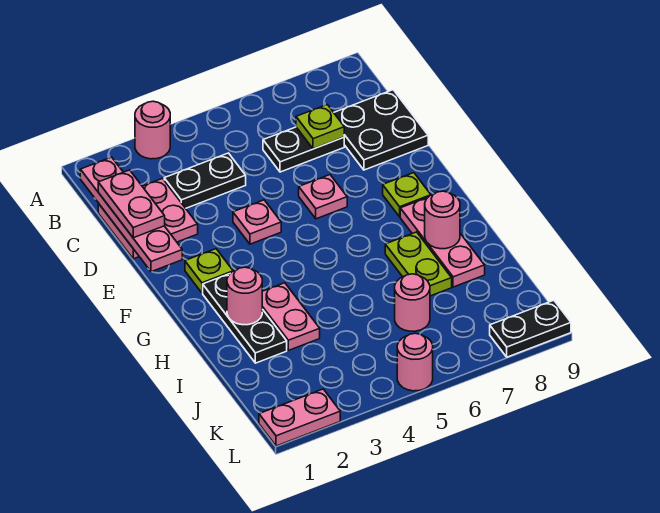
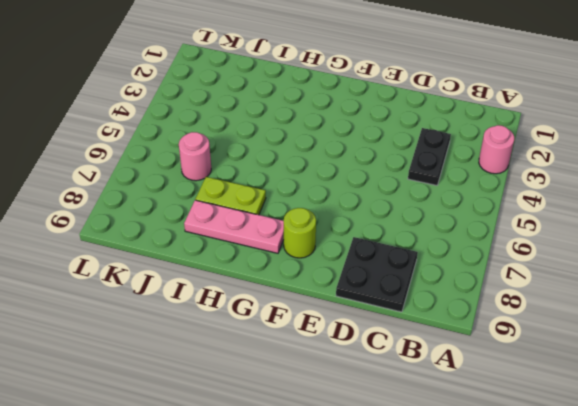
lime round brick F8 level 1 -> lime plate F8 level 1
none -> pink plate C1:D2 level 1
none -> black plate C6:C7 level 1
none -> pink plate E4 level 1

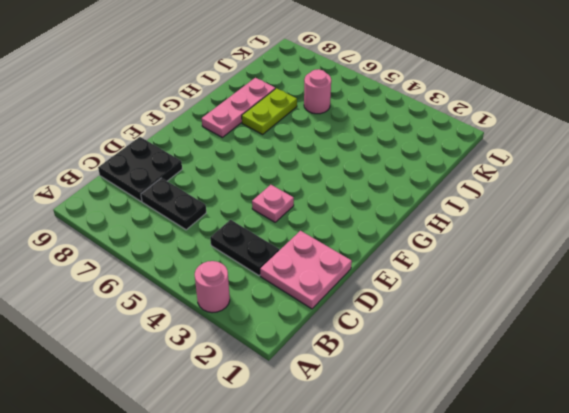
none -> pink plate E6 level 1
none -> lime plate F2 level 1
none -> lime plate F8 level 1

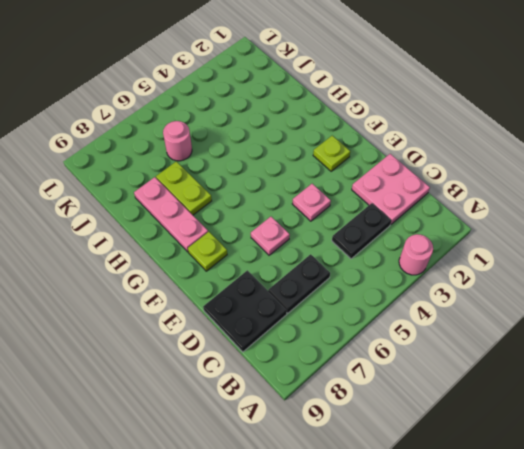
none -> black plate G2:I2 level 1
none -> pink plate H3:I3 level 1
none -> pink plate L1:L2 level 1

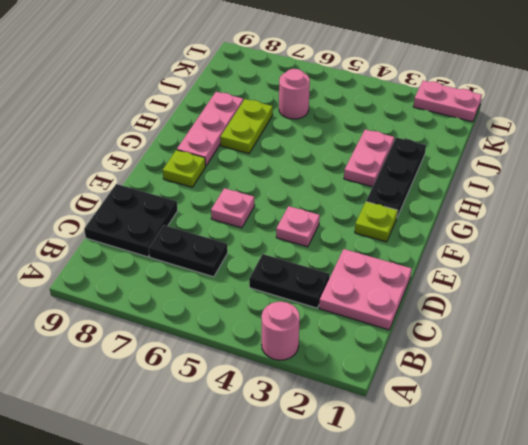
none -> pink round brick L5 level 1
none -> black plate L8:L9 level 1
none -> pink plate B1:E1 level 2

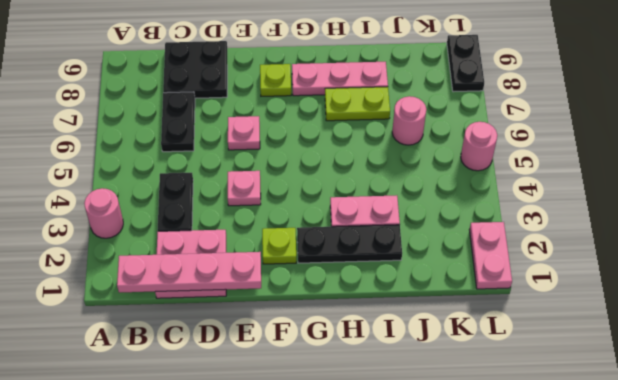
none -> lime plate C7 level 2
none -> pink round brick H2 level 2
none -> pink round brick H8 level 2

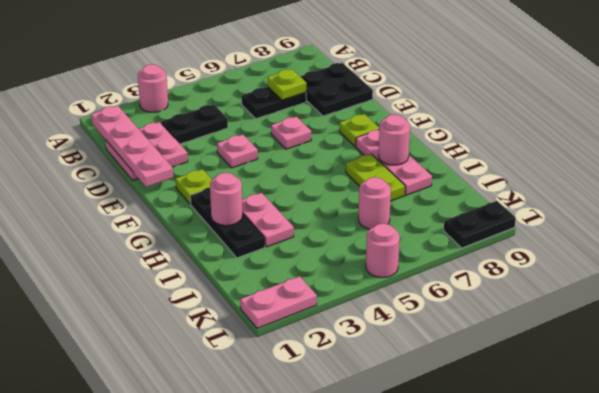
none -> pink plate C1:D1 level 3

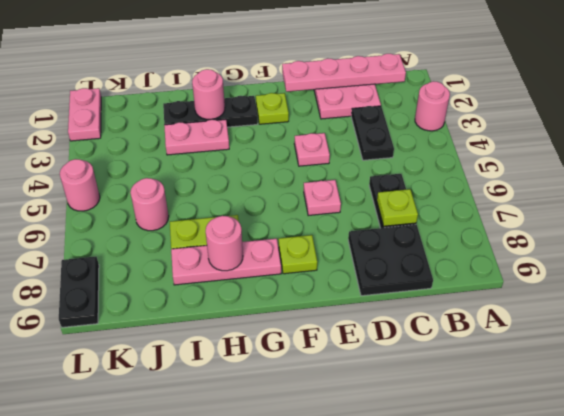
none -> pink plate C1:D1 level 3

